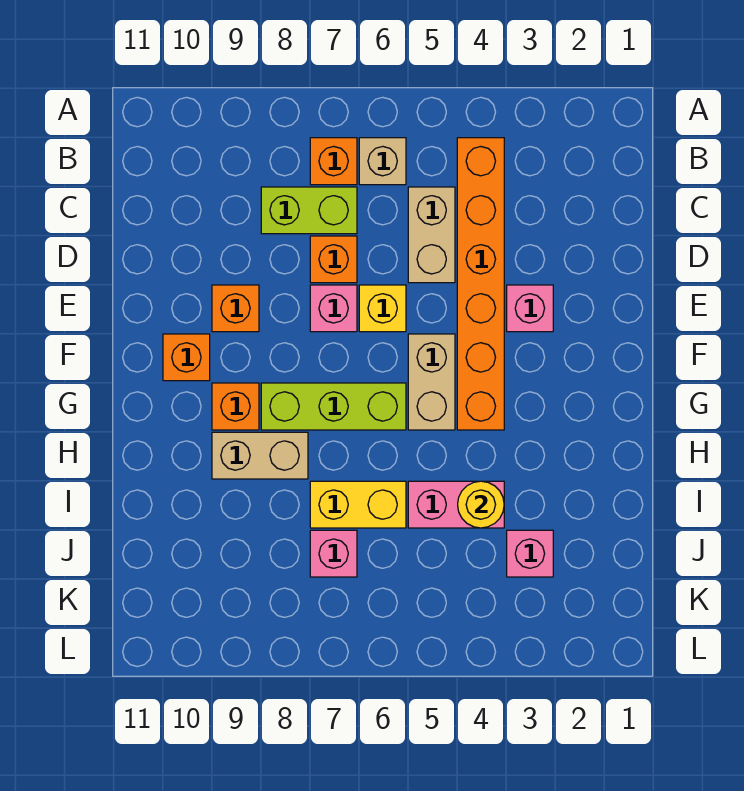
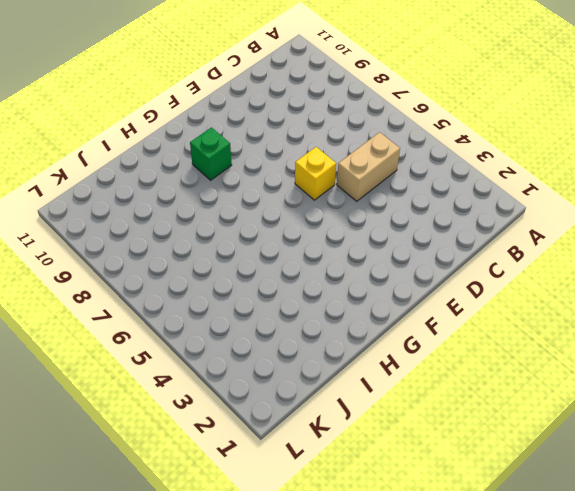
green brick G9 level 1 -> orange brick G9 level 1
none -> orange brick B4:G4 level 1
none -> tan brick B6 level 1
none -> orange brick B7 level 1

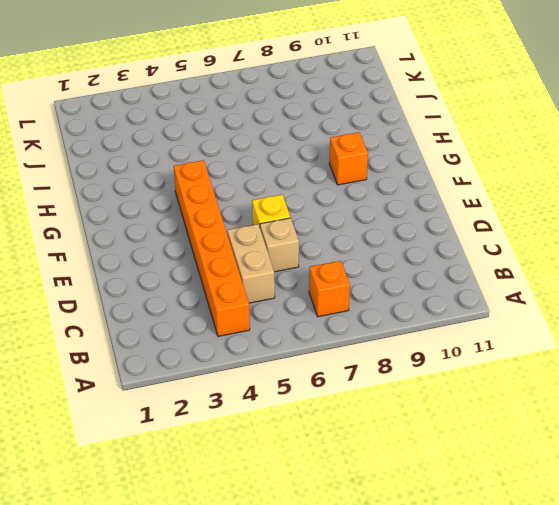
tan brick D6 level 1 -> tan brick B6 level 1
none -> lime brick C7:C8 level 1
none -> orange brick D7 level 1
none -> pink brick E3 level 1

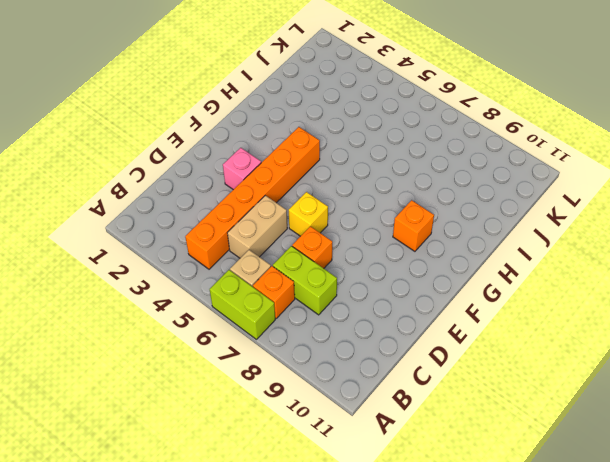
lime brick A6:A7 level 1 -> none
none -> pink brick E7 level 1
none -> orange brick E9 level 1
none -> tan brick F5:G5 level 1

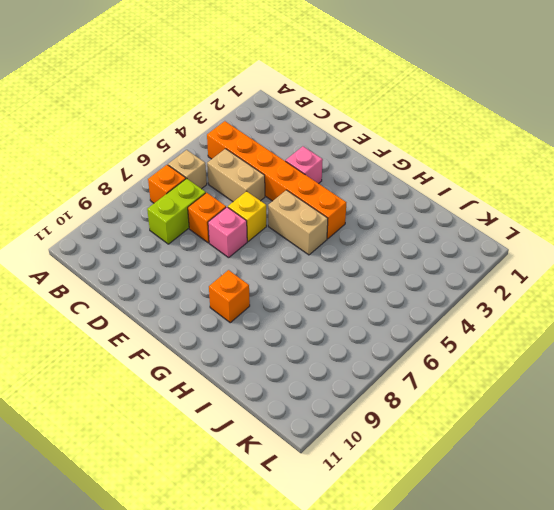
none -> orange brick E9 level 1
none -> orange brick F10 level 1
none -> lime brick G6:G8 level 1

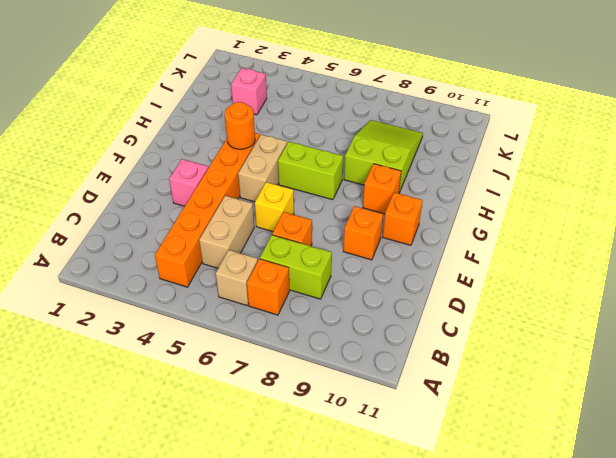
orange round brick G4 level 2 -> none
lime brick G6:G7 level 1 -> lime brick G6:G8 level 1
lime slope H8:J9 level 1 top H -> tan brick H8:H9 level 1
none -> pink brick E7 level 1
none -> pink brick I4:I5 level 1
none -> yellow brick I6:I7 level 1

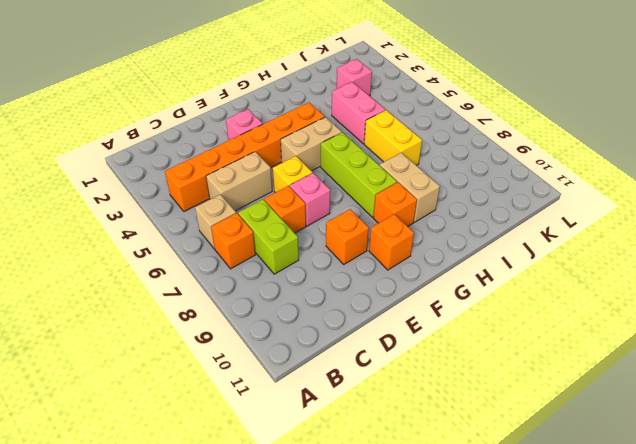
none -> pink brick J7 level 1
none -> yellow round brick I4 level 2

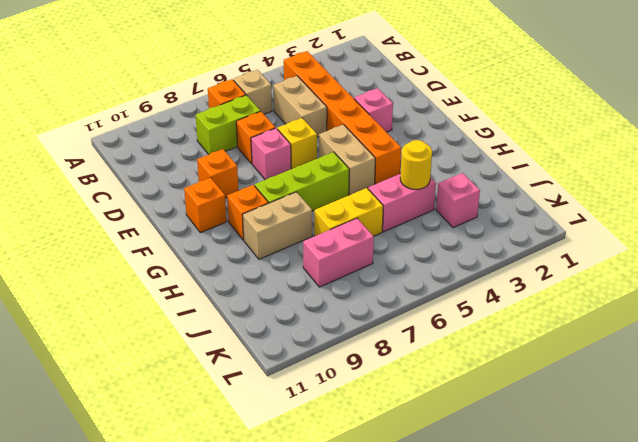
pink brick J7:J8 level 1 -> pink brick J7 level 1

